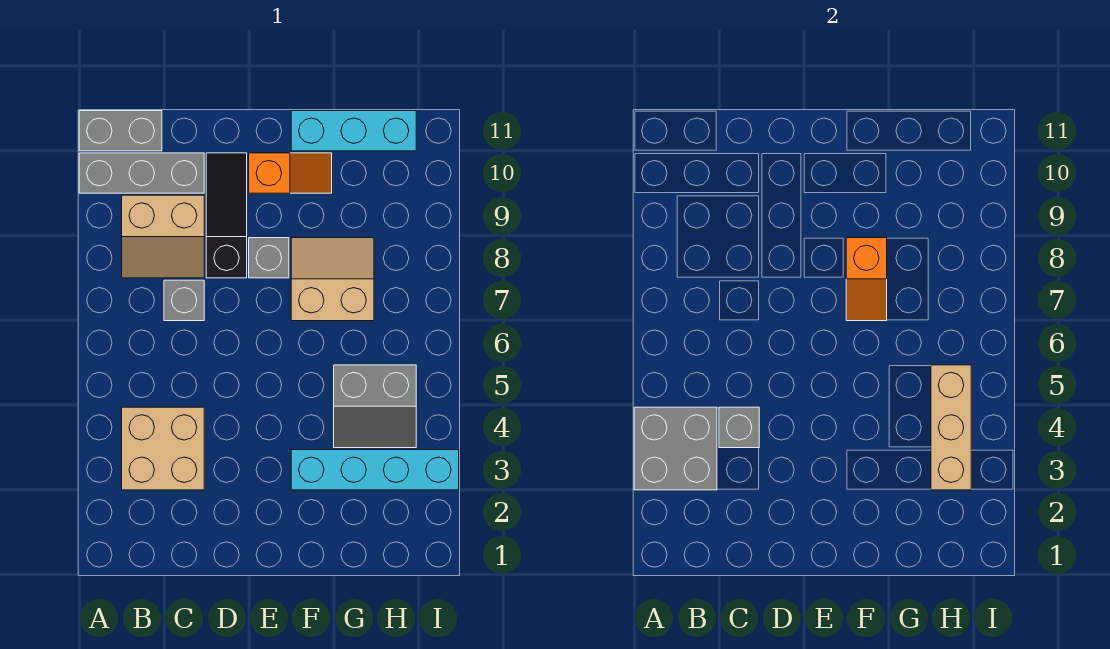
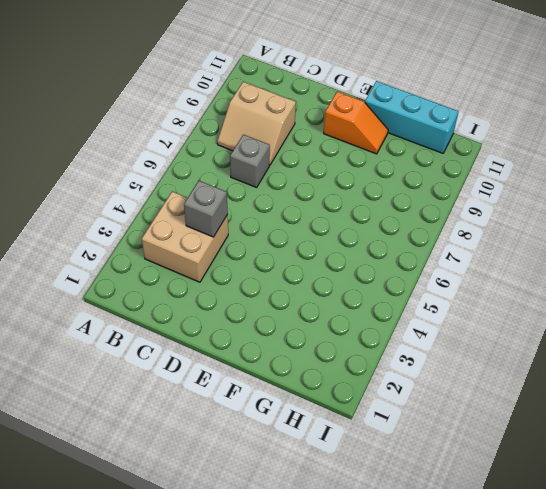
none -> grey brick A10:C10 level 1
none -> grey brick A11:B11 level 1
none -> black slope D8:D10 level 1 top 8

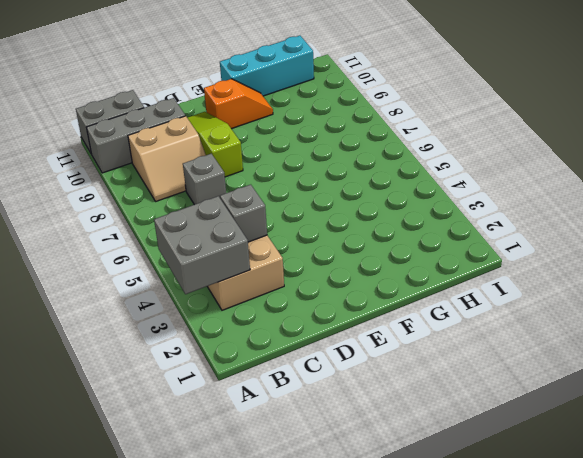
lime slope D8:D10 level 1 top 8 -> black slope D8:D10 level 1 top 8
none -> grey brick E8 level 1
none -> cyan brick F3:I3 level 1
none -> tan slope F7:G8 level 1 top 7

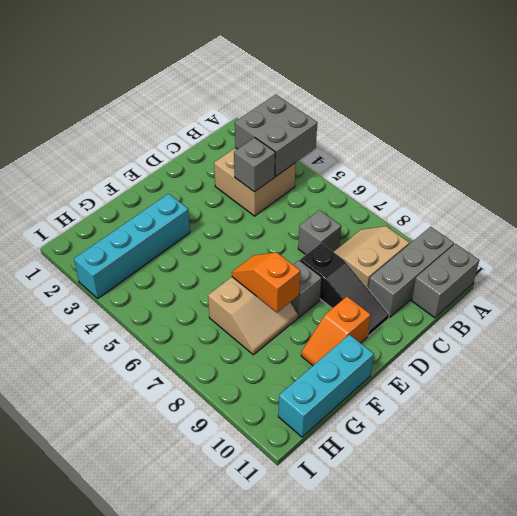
none -> grey slope G4:H5 level 1 top 5
none -> tan brick H3:H5 level 2

